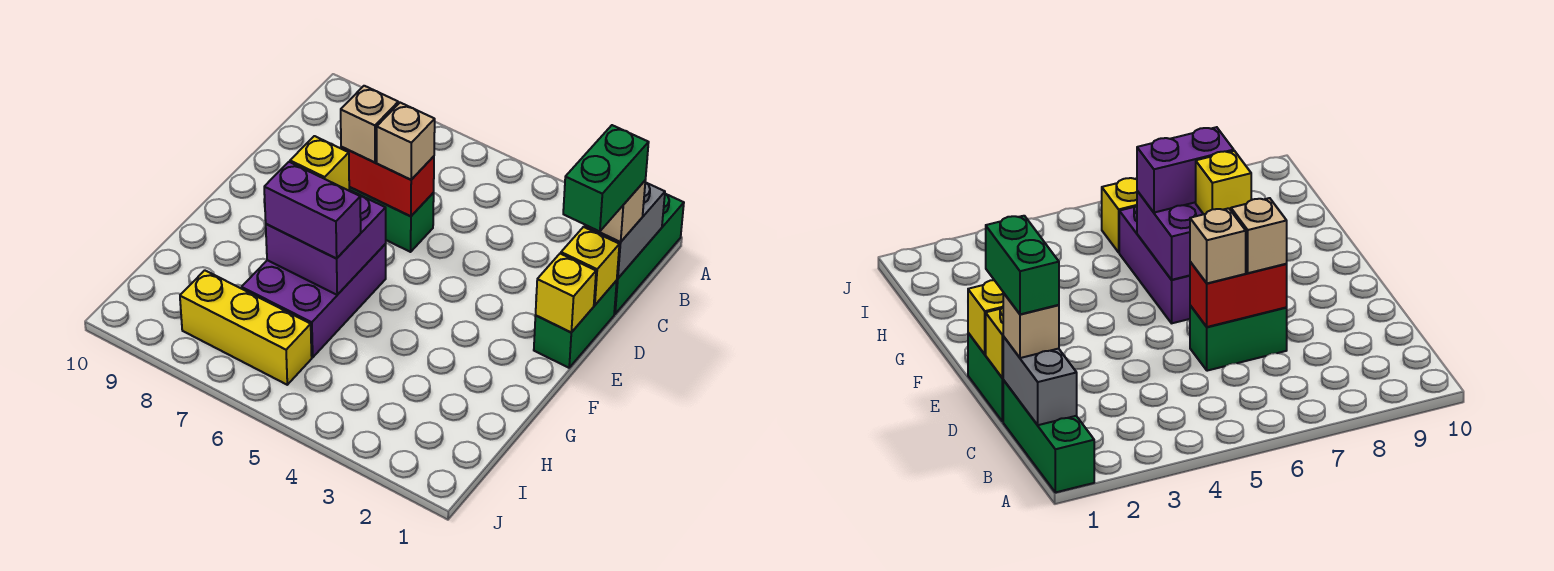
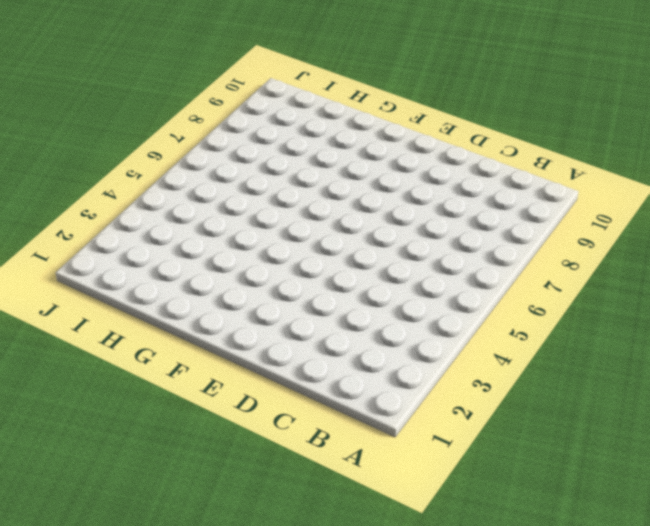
none -> green brick A1:C1 level 1
none -> green brick D1:E1 level 1
none -> green brick D6:D7 level 1

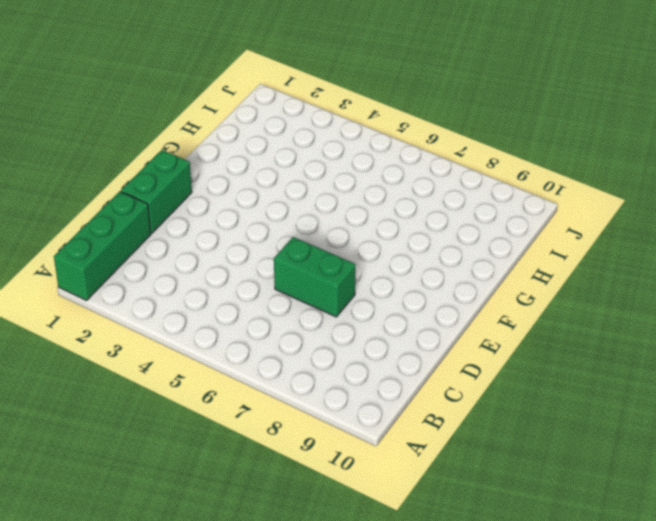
none -> purple brick F6:H7 level 1
none -> yellow brick I6:I8 level 1
none -> grey brick B1:C1 level 2

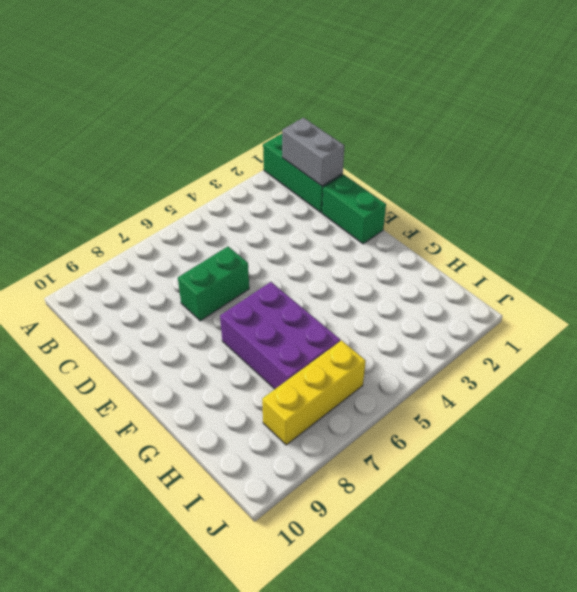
none -> yellow brick D1 level 2
none -> red brick D6:D7 level 2
none -> yellow brick E1 level 2

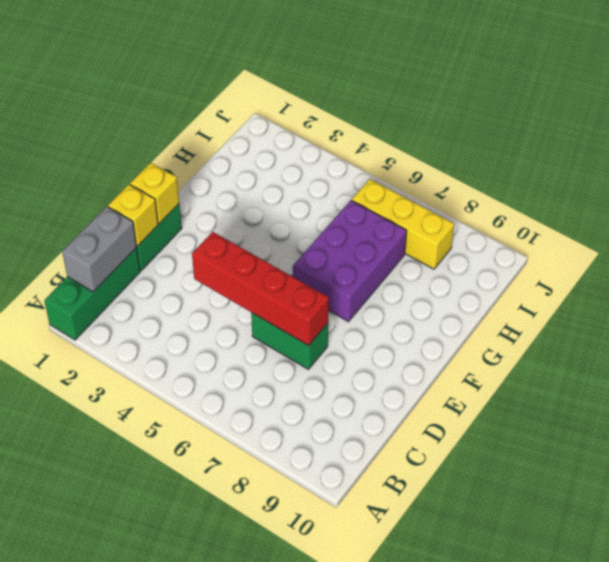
red brick D4:D7 level 2 -> red brick D6:D7 level 2
none -> purple brick F6:G7 level 2
none -> tan brick C1 level 3
none -> tan brick D6 level 3

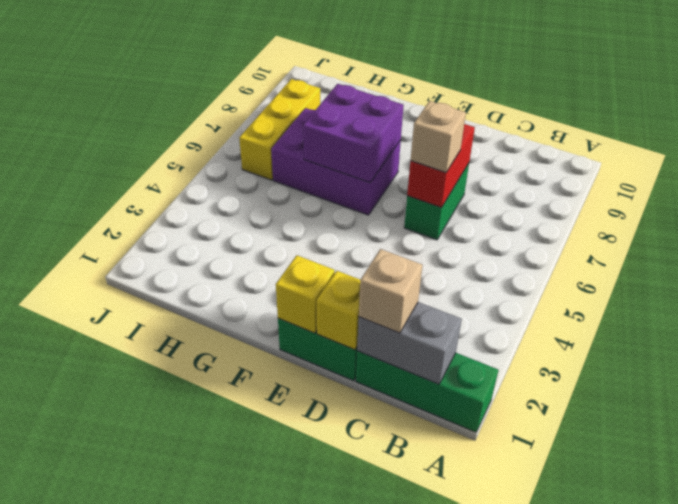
none -> tan brick D7 level 3
none -> yellow brick F7 level 3
none -> purple brick G6:G7 level 3

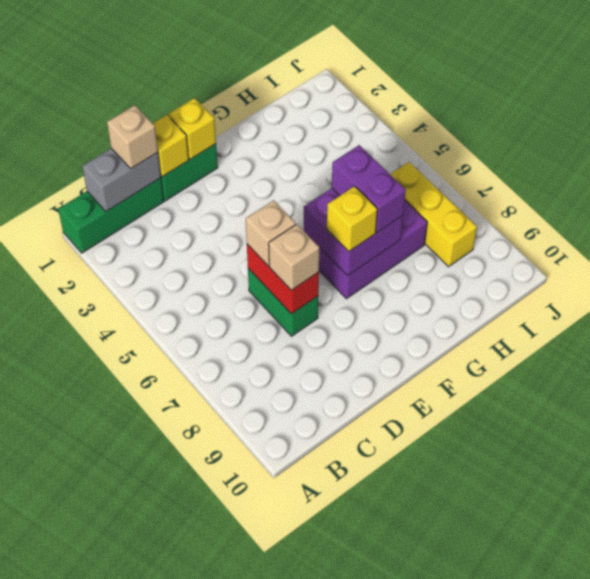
none -> green brick C1:D1 level 4

